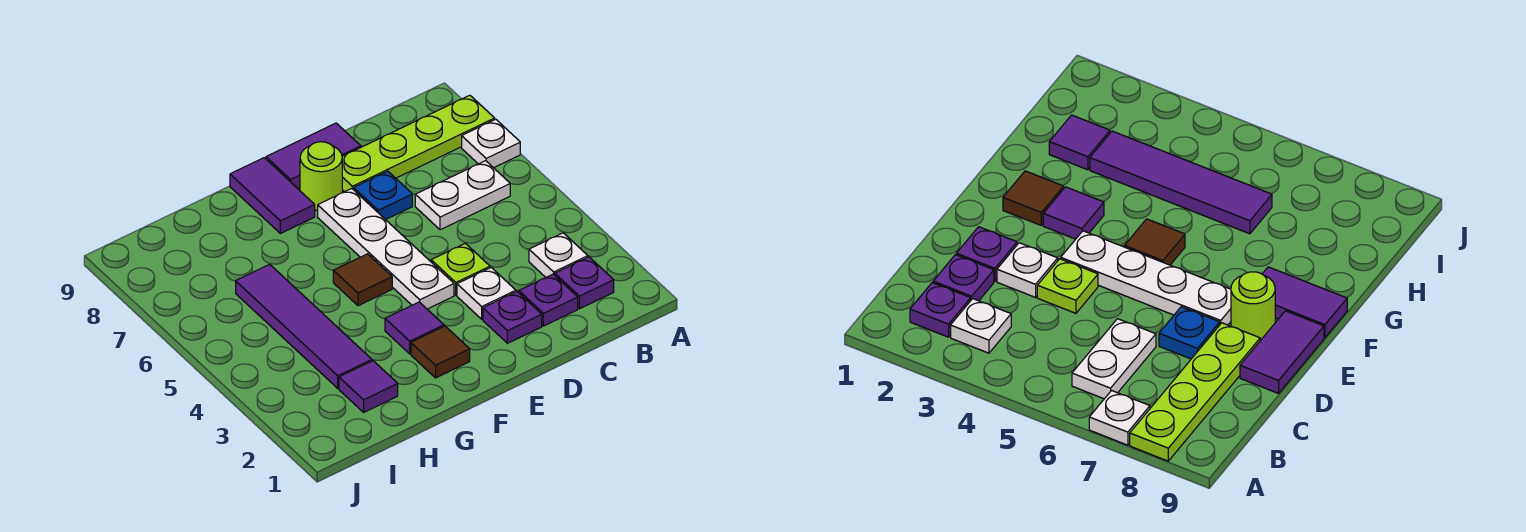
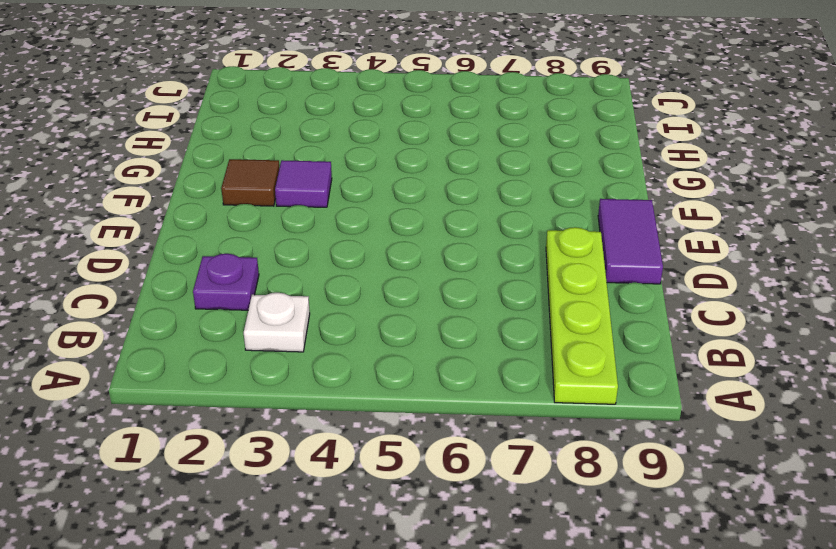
none -> white plate A7 level 1
none -> purple plate B2 level 1
none -> white plate B6:C6 level 1

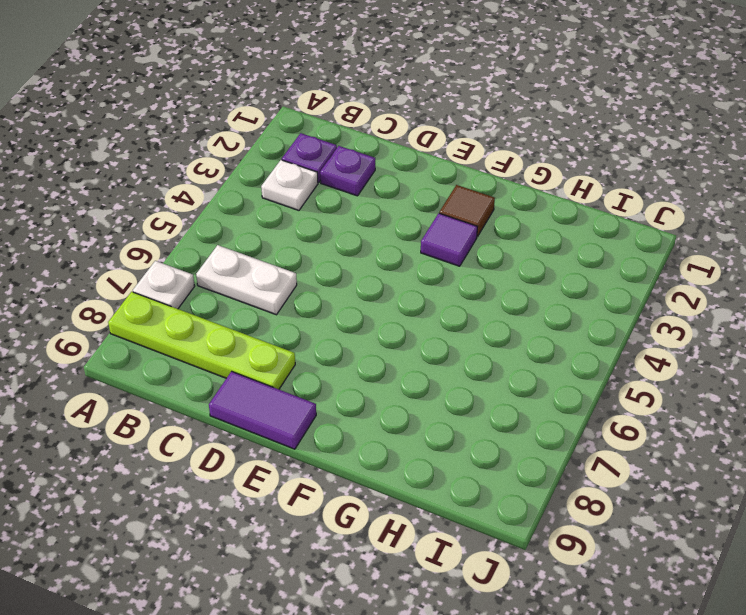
none -> purple plate D2 level 1
none -> white plate D3 level 1
none -> lime plate D4 level 1

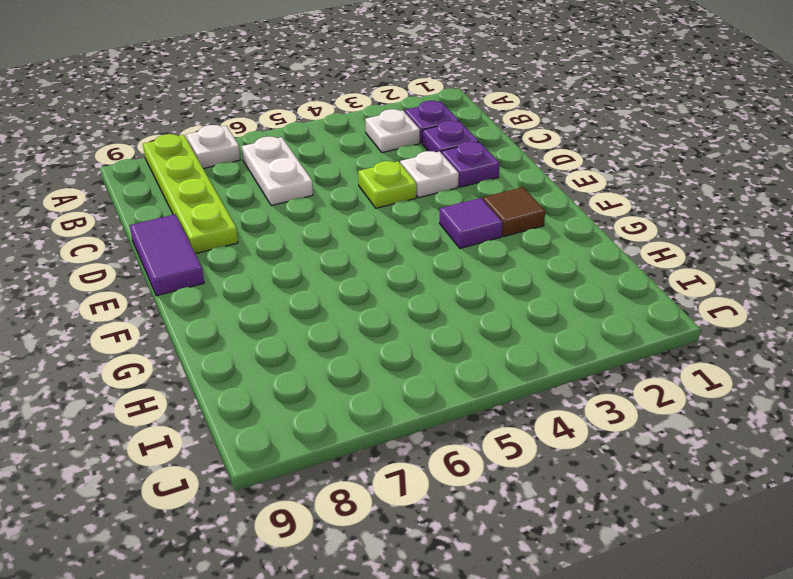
none -> blue plate D7 level 1
none -> white plate E4:E7 level 1
none -> lime round brick E8 level 1

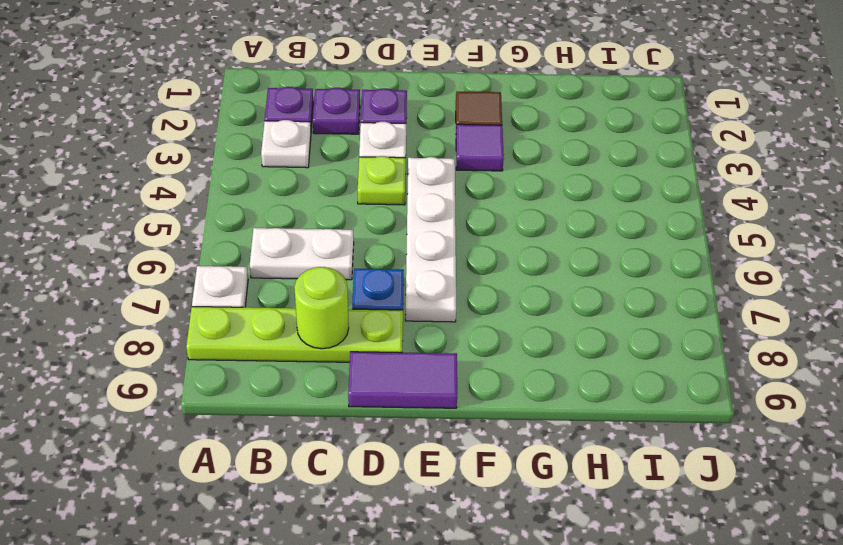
lime round brick C8 level 2 -> lime round brick E8 level 1
none -> brown tile F5 level 1
none -> purple tile F8:F9 level 1
none -> purple tile H2 level 1

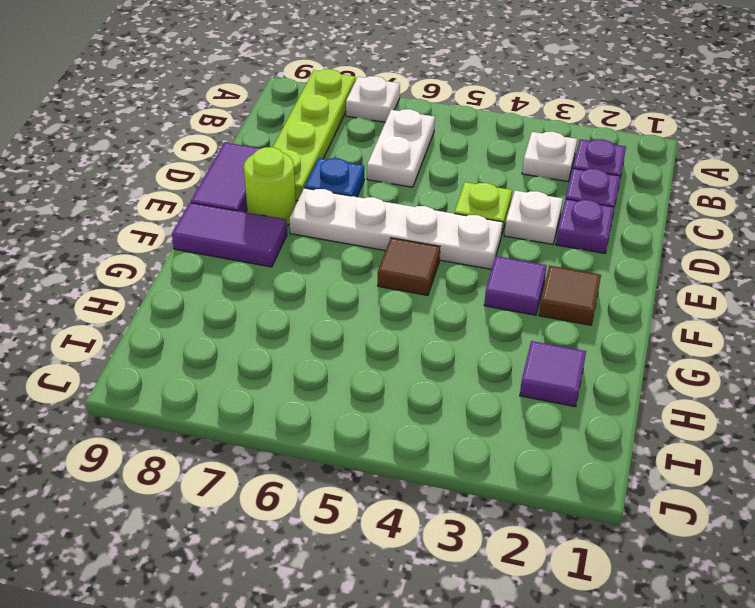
none -> purple tile H3:H6 level 1

